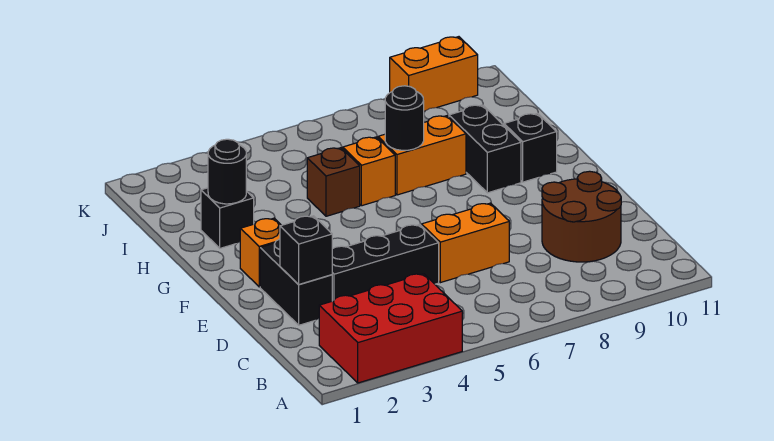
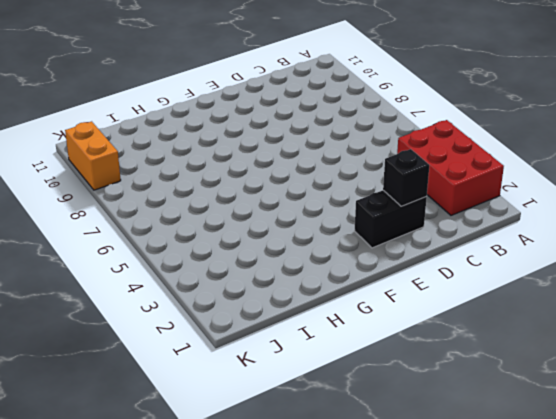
none -> brown round brick C9:D10 level 1
none -> black brick D3:D5 level 1
none -> orange brick D6:D7 level 1

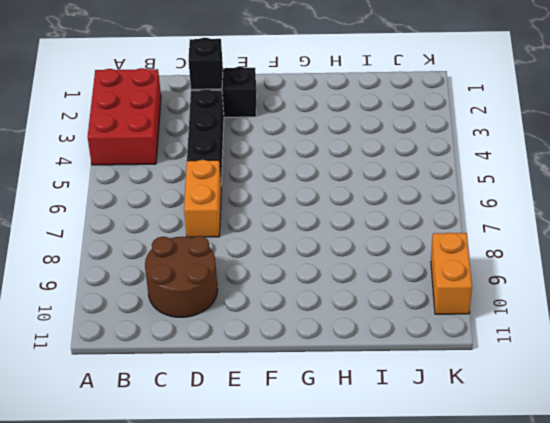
none -> orange brick F2 level 1
none -> black brick G9:H9 level 1
none -> black brick G10 level 1

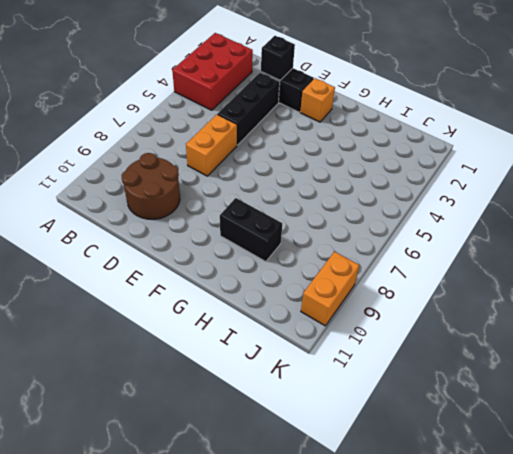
none -> black brick G10 level 1
none -> black brick H2 level 1
none -> brown brick H5 level 1

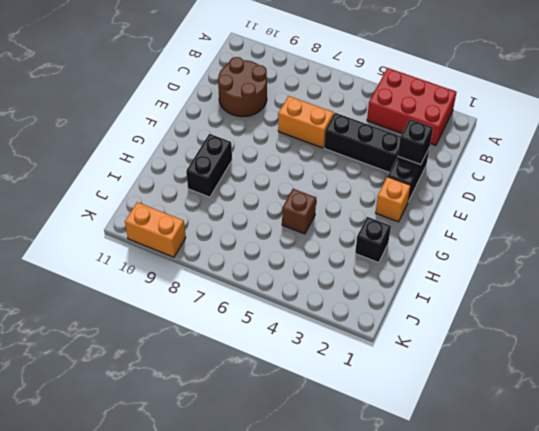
none -> black brick G10 level 1
none -> orange brick H6 level 1
none -> orange brick H7:H8 level 1

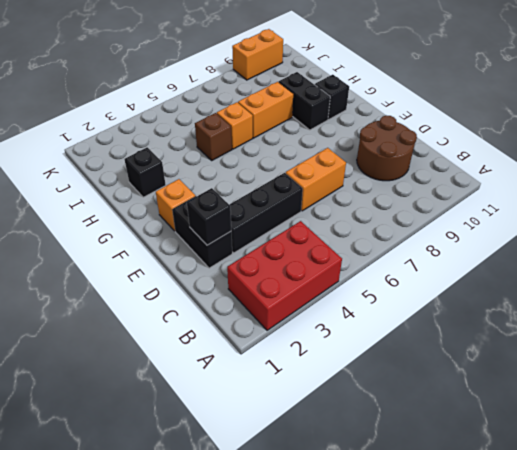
none -> black round brick H2 level 2
none -> black round brick H7 level 2

